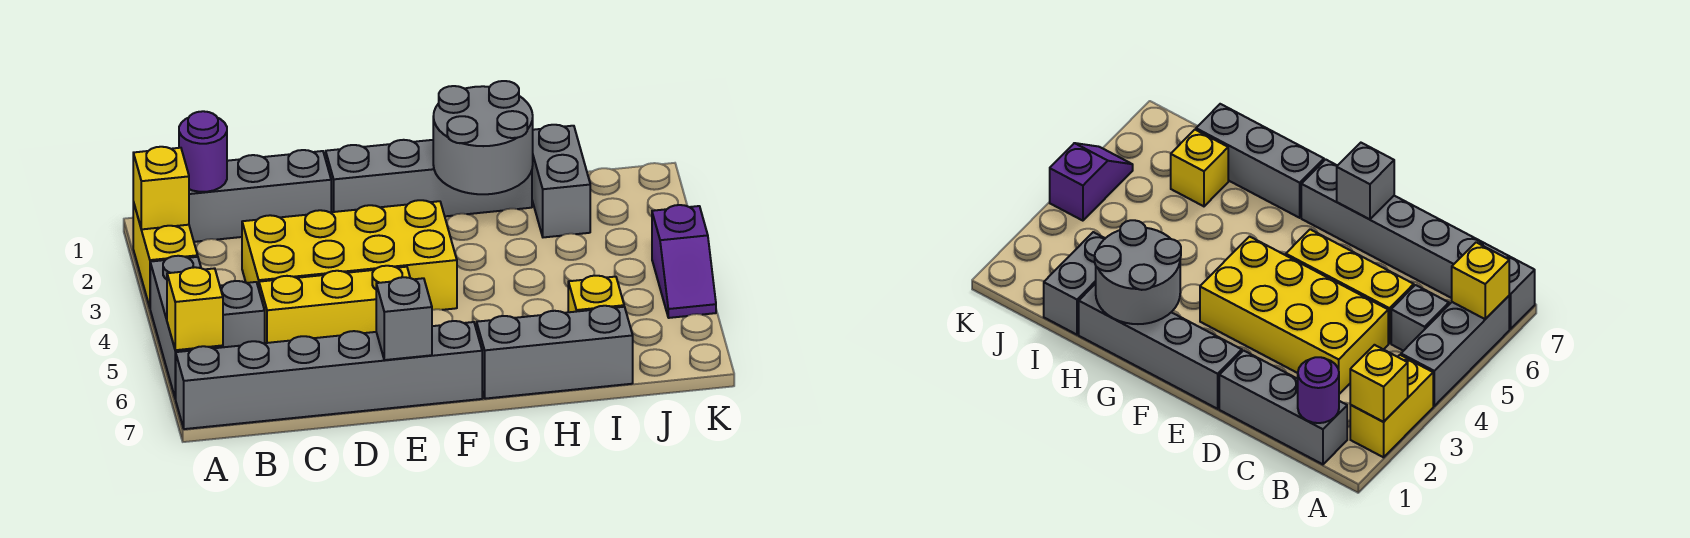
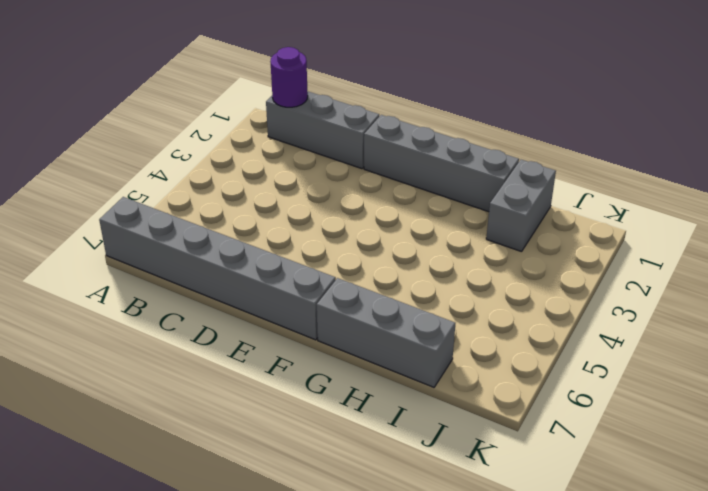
none -> yellow brick A2:A3 level 1
none -> grey brick A4:A6 level 1
none -> grey brick B5 level 1

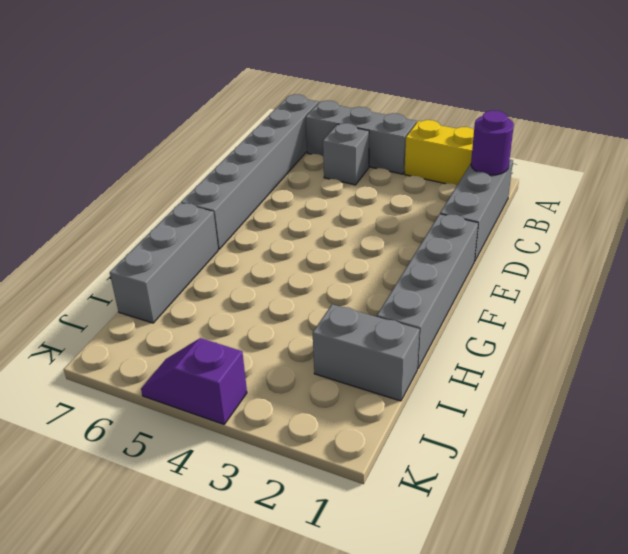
none -> yellow brick C3:F4 level 1
none -> yellow brick C5:E5 level 1
none -> yellow brick I6 level 1

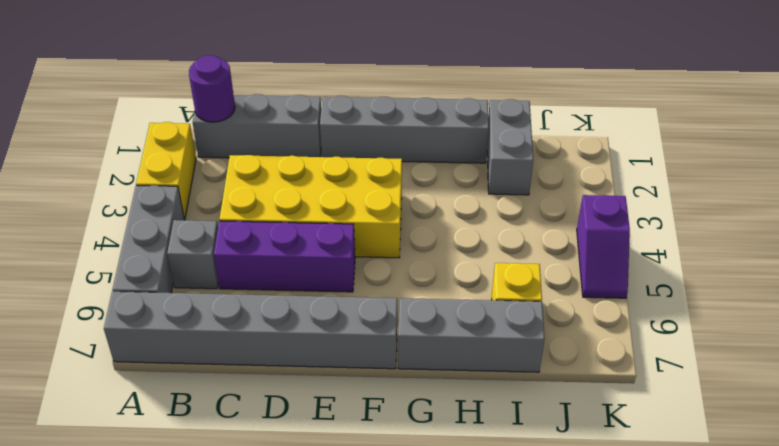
purple brick C5:E5 level 1 -> yellow brick C5:E5 level 1
none -> yellow brick A2 level 2
none -> yellow brick A6 level 2
none -> grey brick E7 level 2

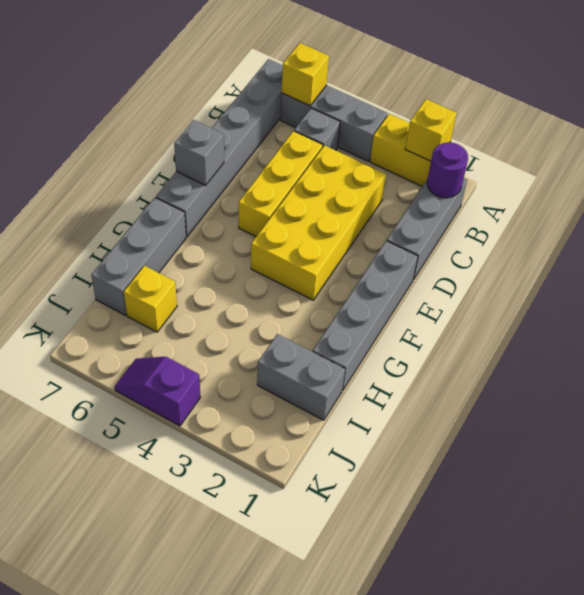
none -> grey round brick G1:H2 level 2

